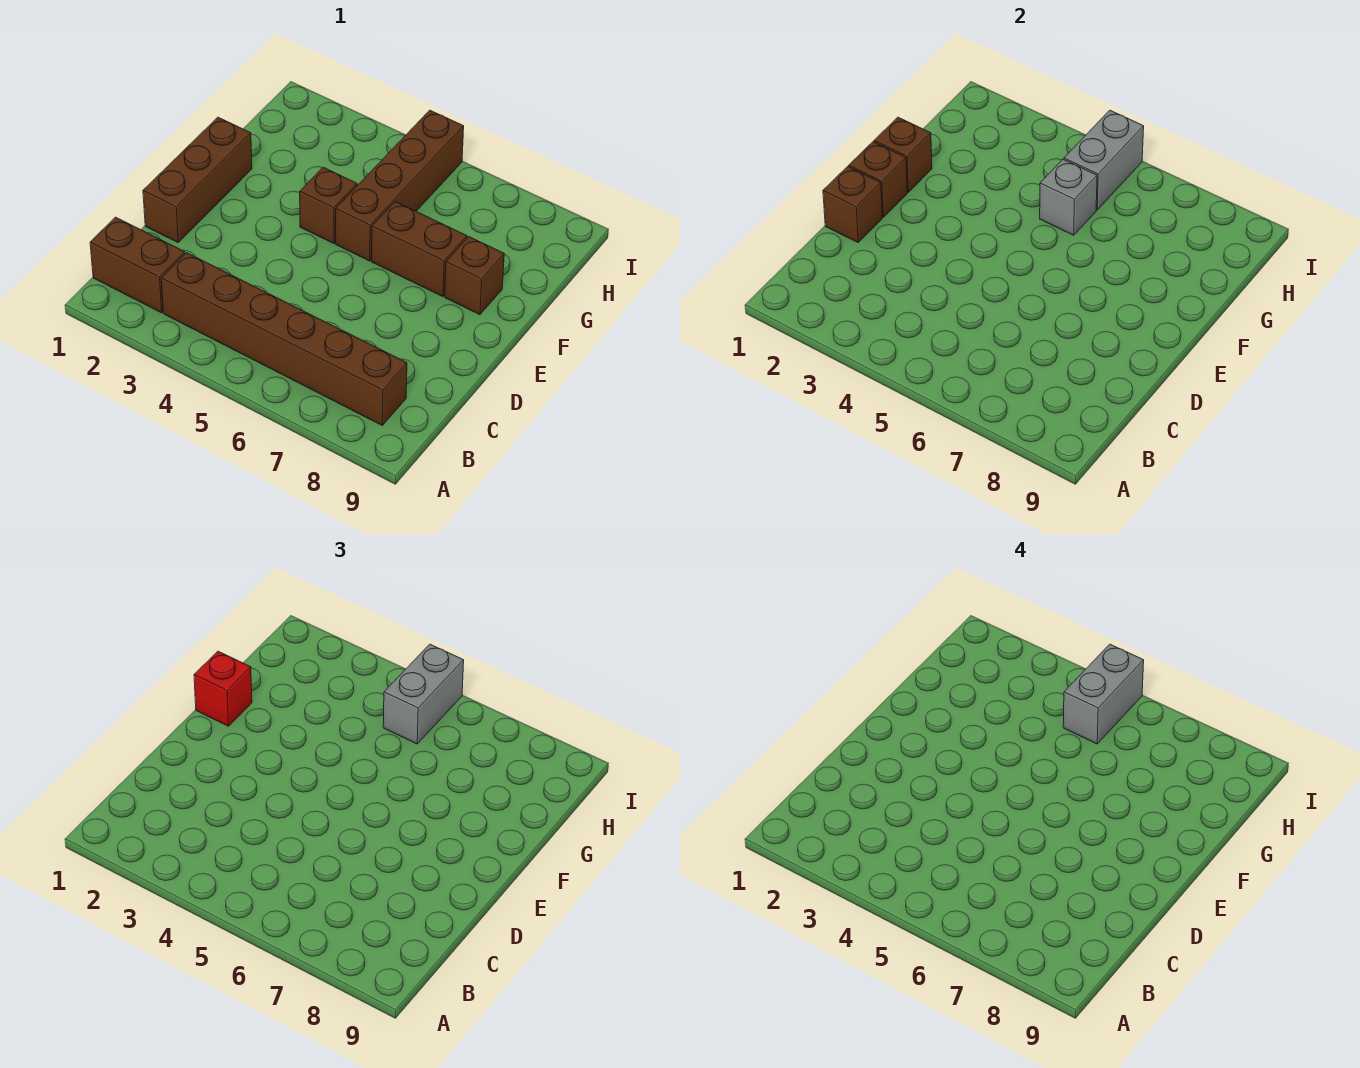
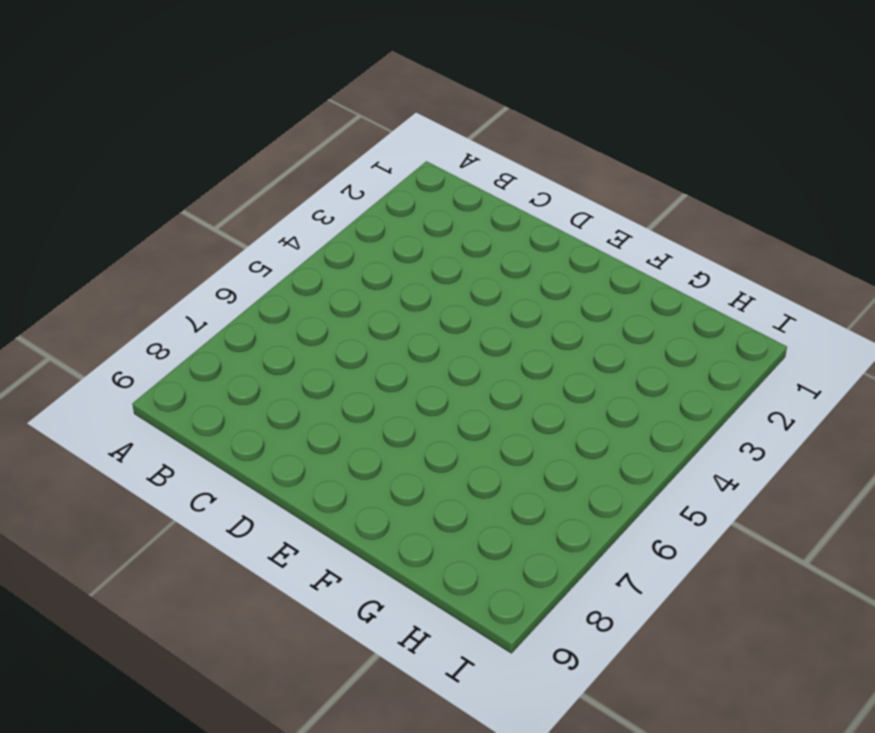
none -> brown brick B1:B2 level 1
none -> brown brick B3:B8 level 1
none -> brown brick D1:F1 level 1

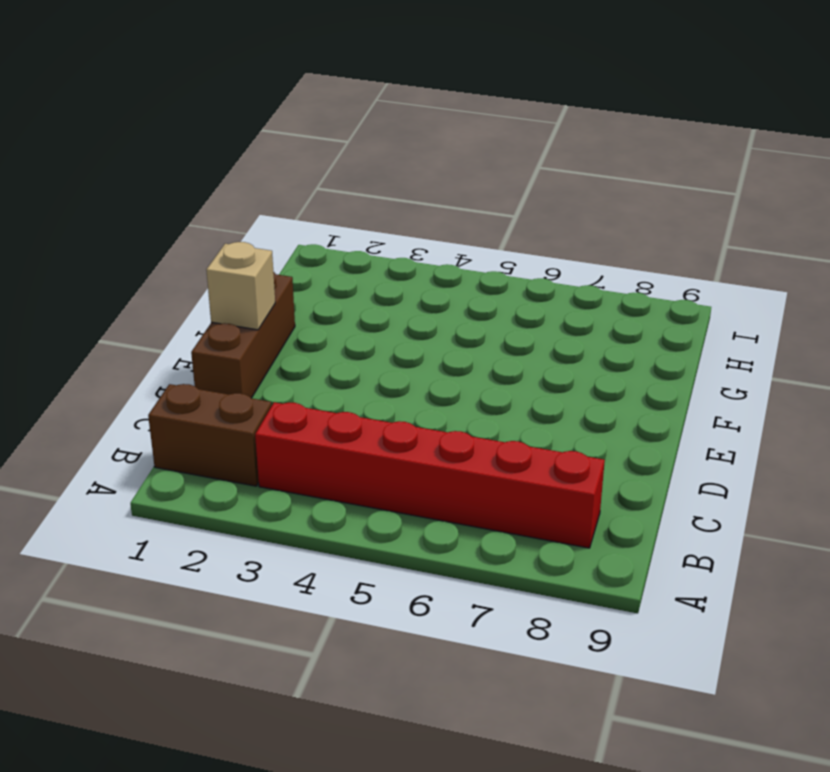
red brick B3:B8 level 1 -> brown brick B3:B8 level 1
tan brick E1 level 2 -> brown brick E1 level 2
none -> brown brick F4 level 1
none -> brown brick F5:I5 level 1
none -> brown brick F6:F7 level 1

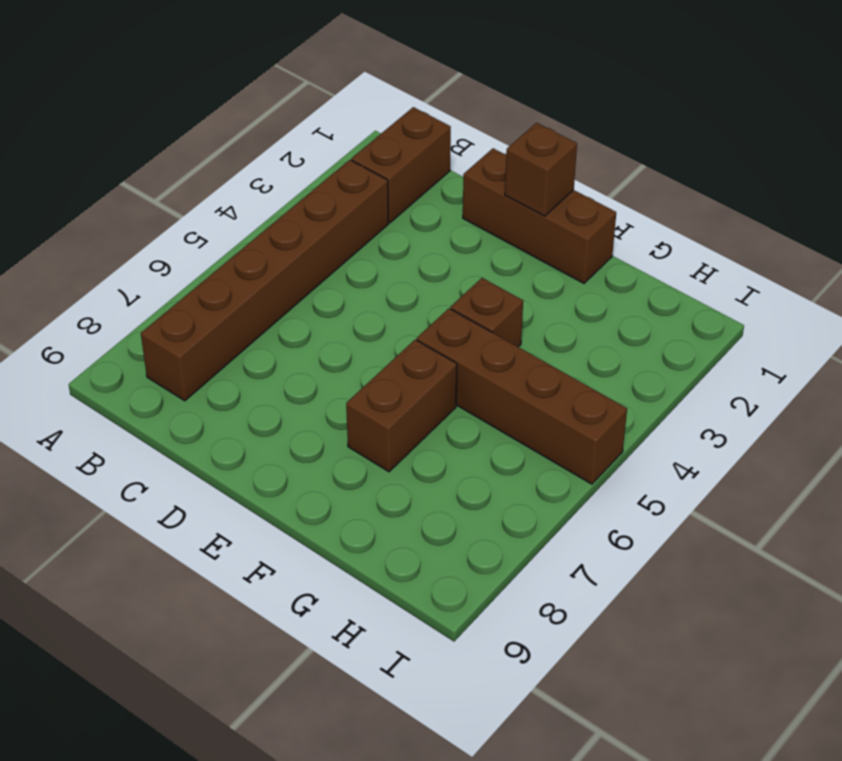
none -> brown brick F8 level 1
none -> brown brick D1 level 2
none -> brown brick F1 level 2

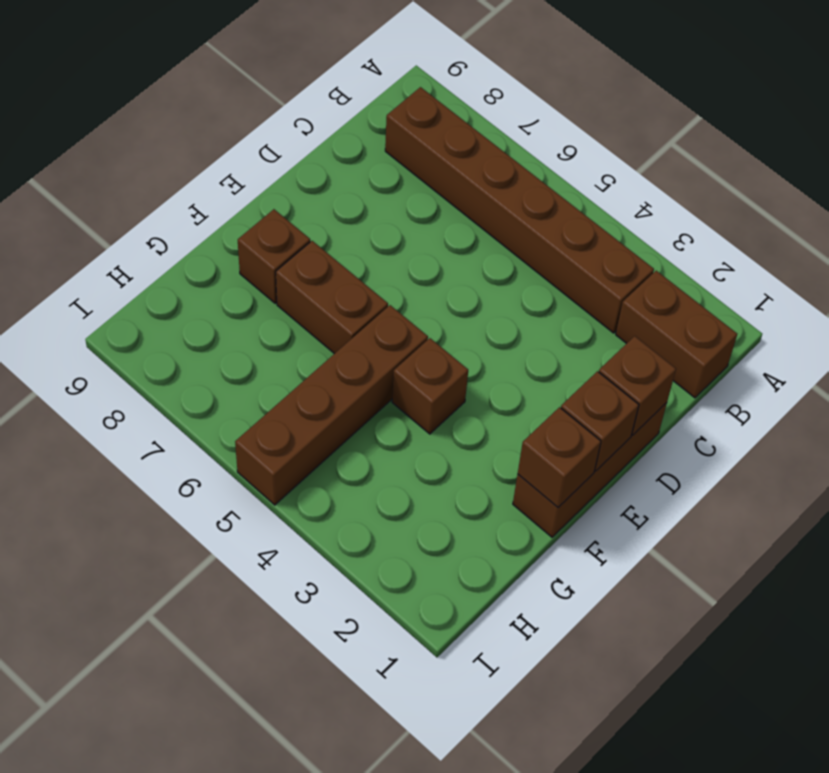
none -> grey brick G5 level 2
none -> grey brick H5:I5 level 2
none -> red brick F1 level 3

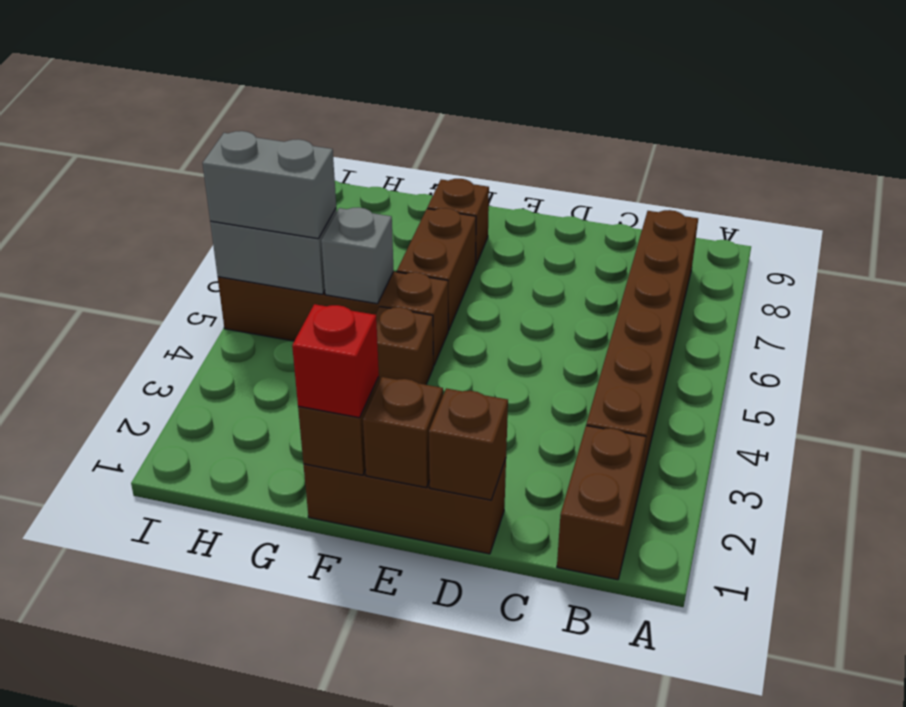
none -> grey brick H5:I5 level 4

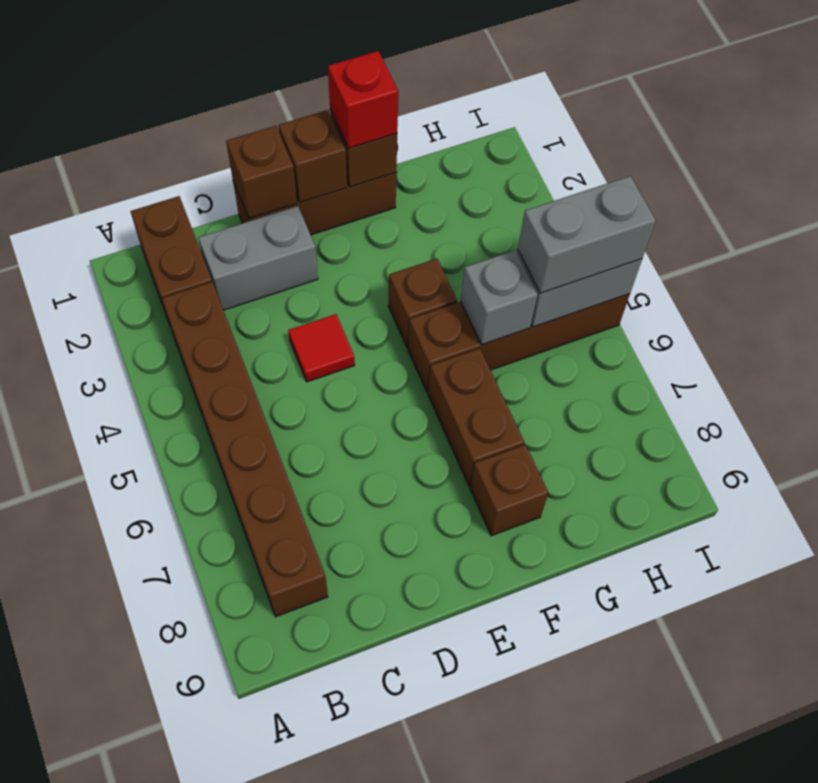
grey brick C2:D2 level 1 -> grey brick H5:I5 level 4
red tile D4 level 1 -> none

